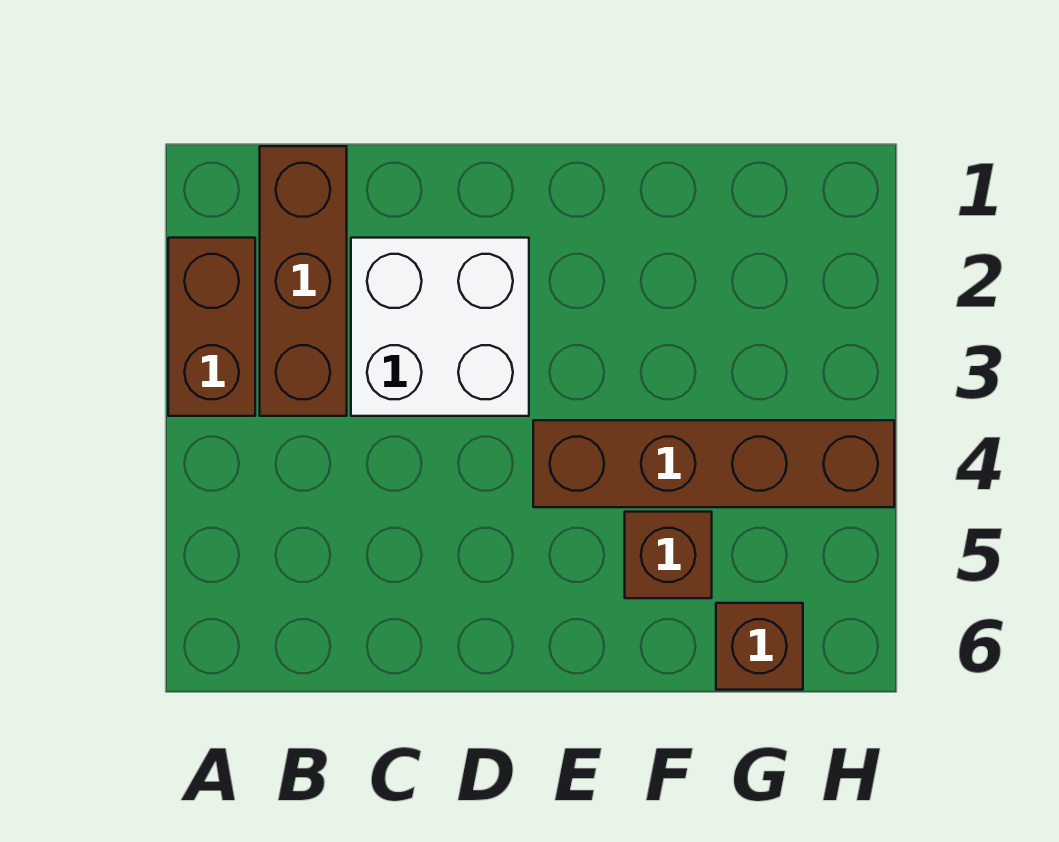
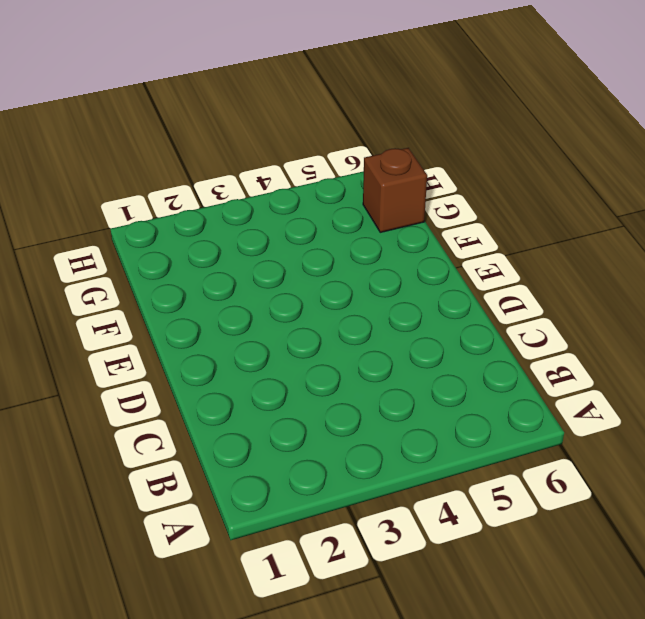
none -> brown brick A2:A3 level 1
none -> brown brick B1:B3 level 1

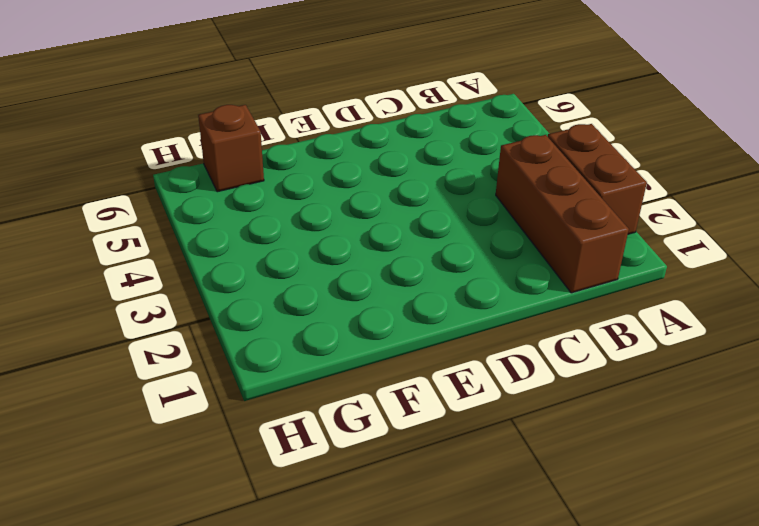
none -> white brick C2:D3 level 1
none -> brown brick E4:H4 level 1

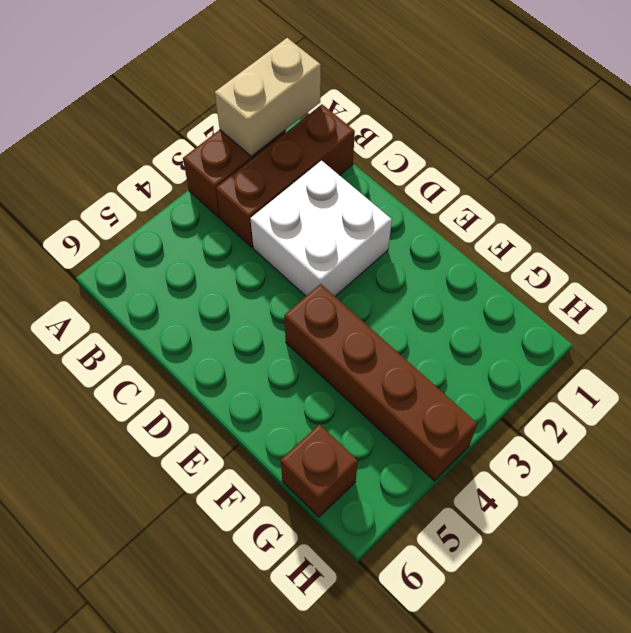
tan brick A1:A2 level 2 -> none
none -> brown brick F5 level 1

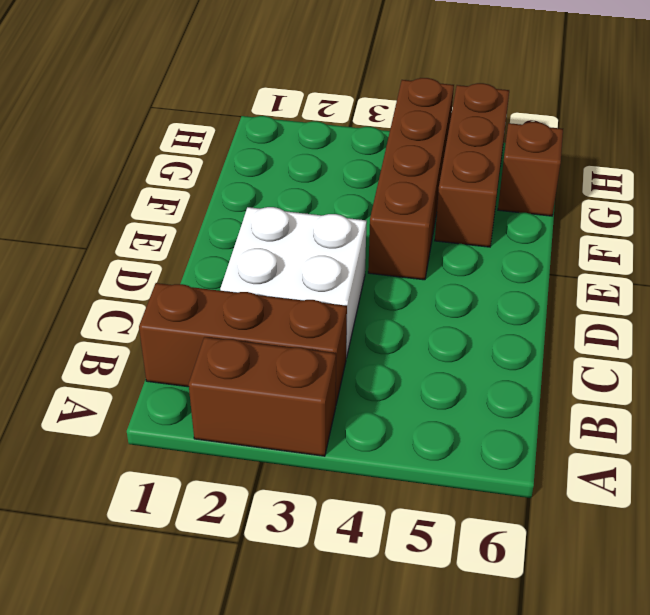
brown brick F5:H5 level 1 -> brown brick F5 level 1

